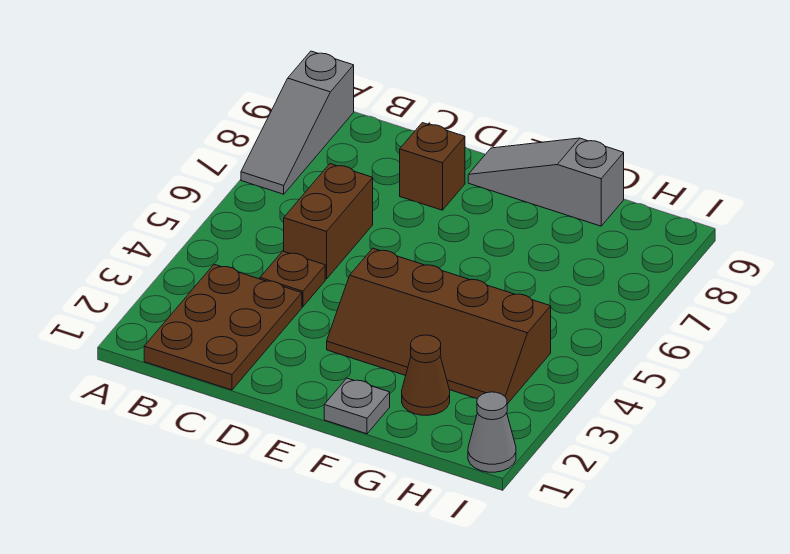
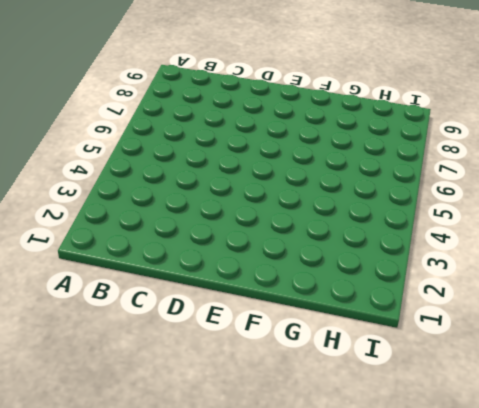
none -> grey slope A7:A9 level 1 top 9
none -> brown plate B1:C3 level 1

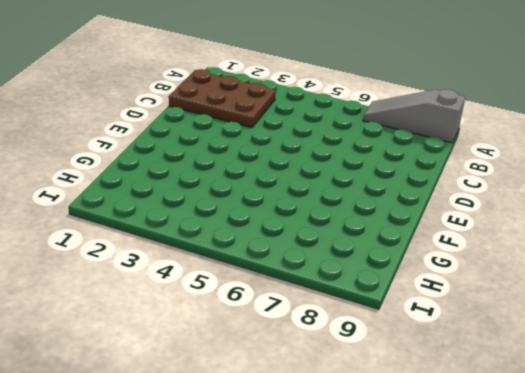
none -> brown plate C4 level 1
none -> brown brick C5:C6 level 1

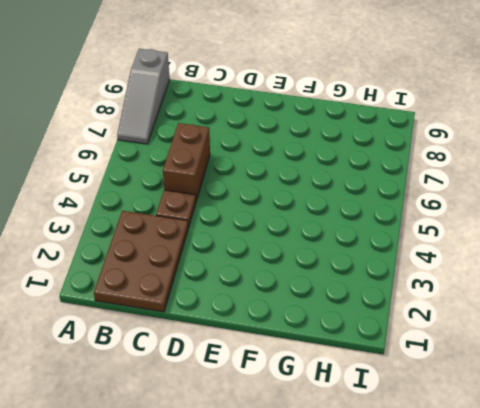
none -> brown brick D8 level 1
none -> brown slope E3:H4 level 1 top 4

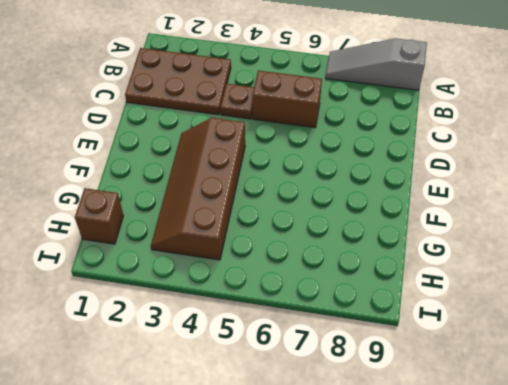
brown brick H1 level 1 -> brown brick D8 level 1
none -> grey slope E9:G9 level 1 top G
none -> grey plate F1 level 1

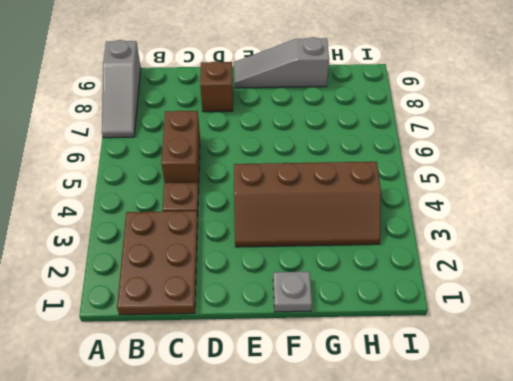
none -> brown cone G2 level 1
none -> grey cone I1 level 1

